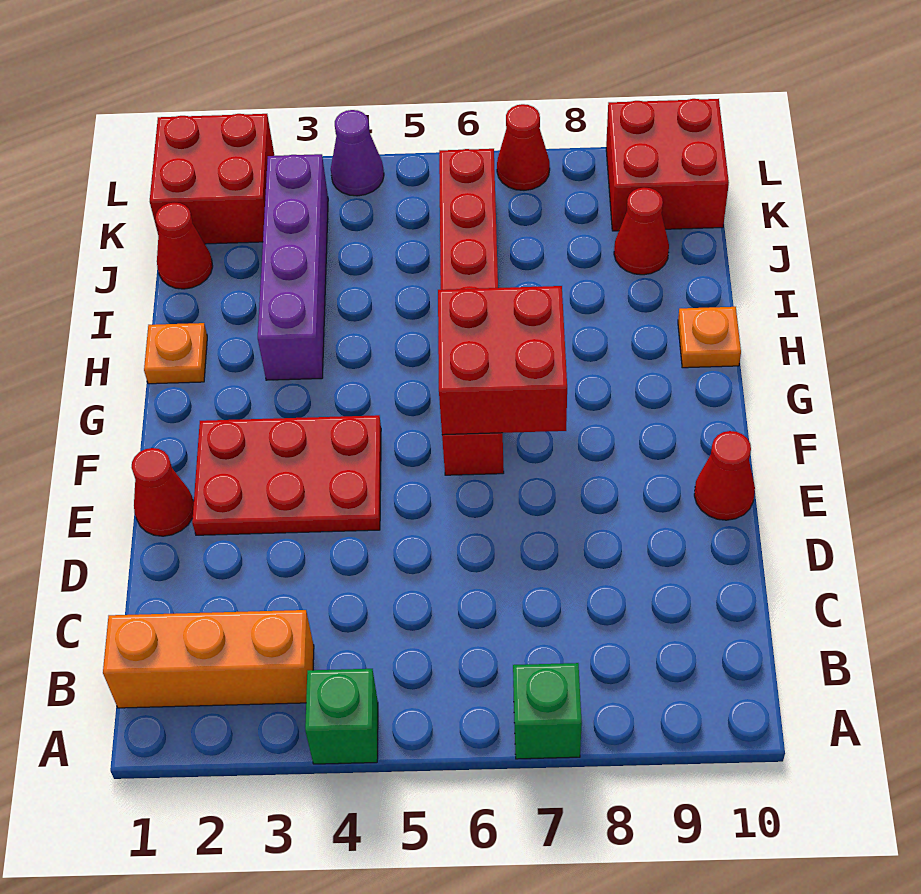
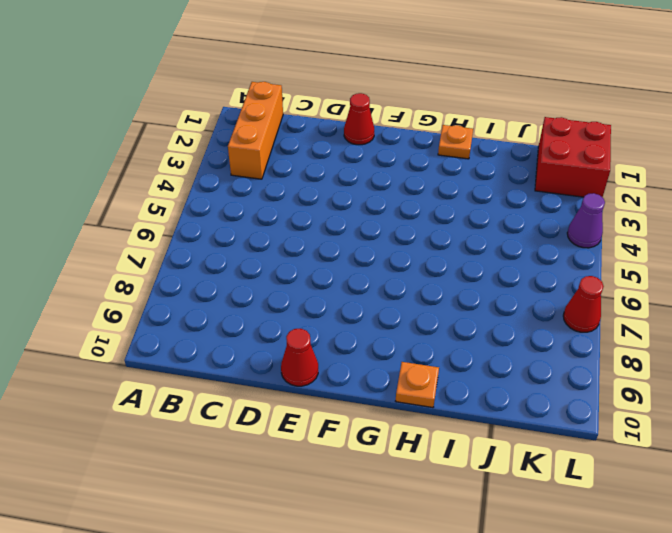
none -> green brick A4 level 1
none -> green brick A7 level 1
none -> red plate E2:F4 level 1

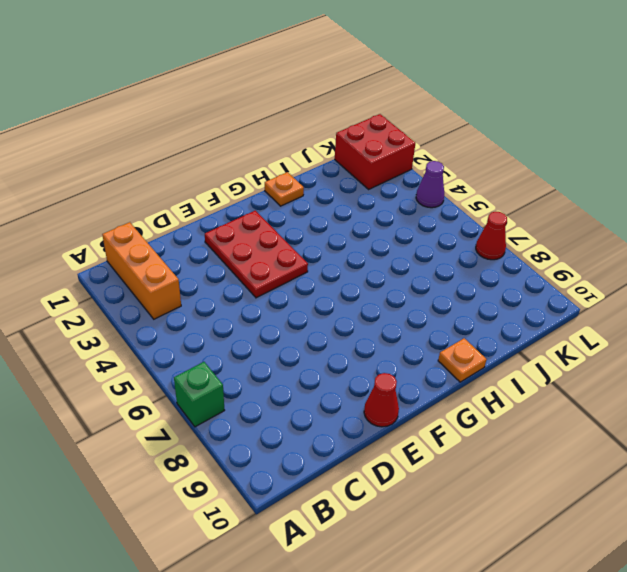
none -> green brick A4 level 1
none -> red cone E1 level 1
none -> red brick F6:K6 level 1

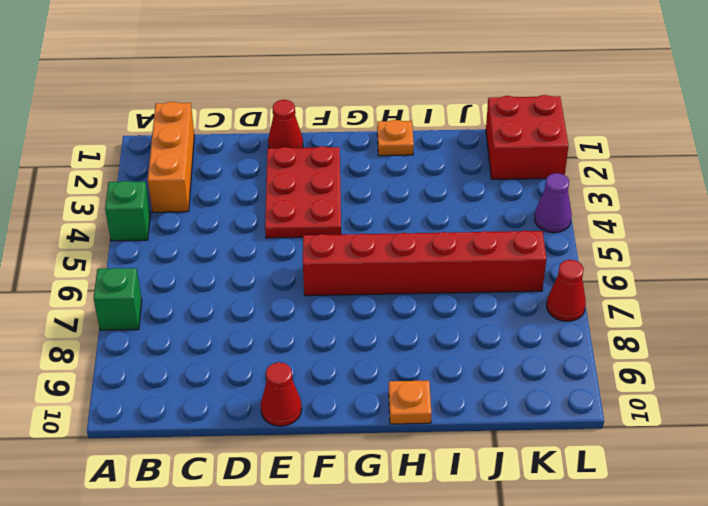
none -> purple brick H3:K3 level 1
none -> red cone J1 level 1
none -> red cone J9 level 1

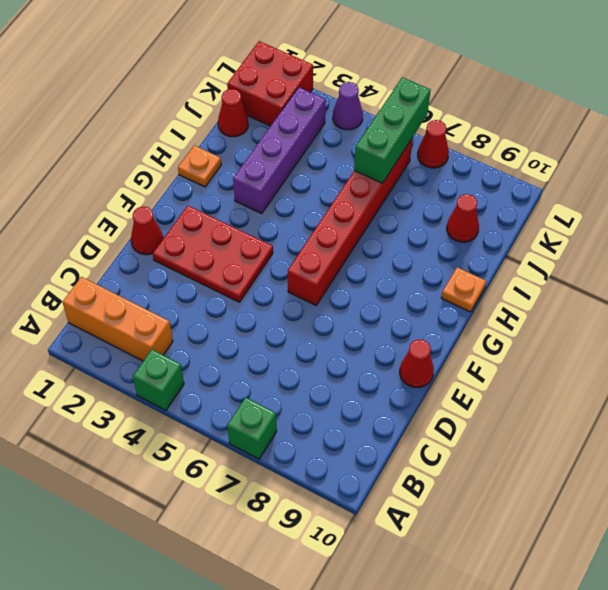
green brick J6:L6 level 2 -> none
none -> red brick K9:L10 level 1
none -> red brick F6:G7 level 2

